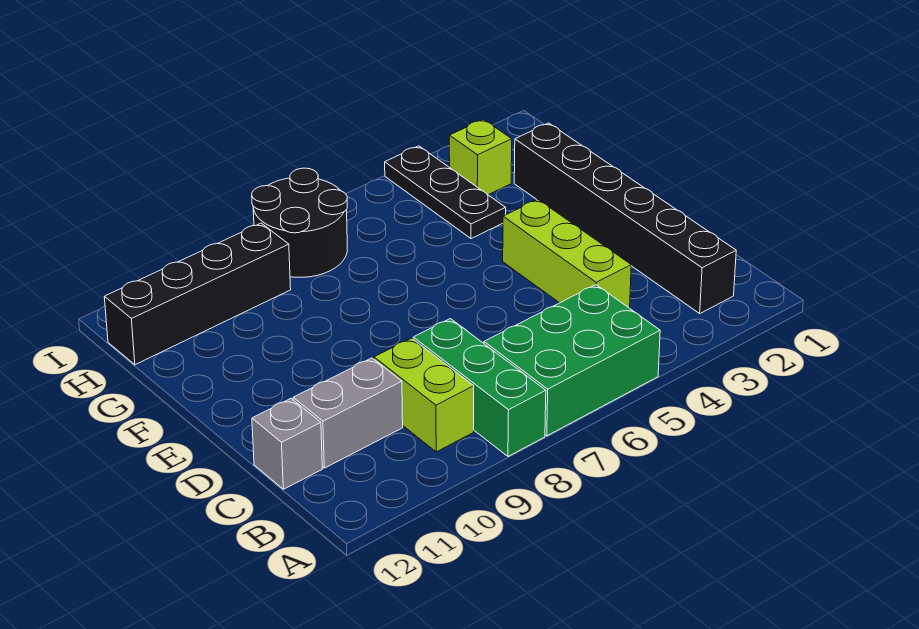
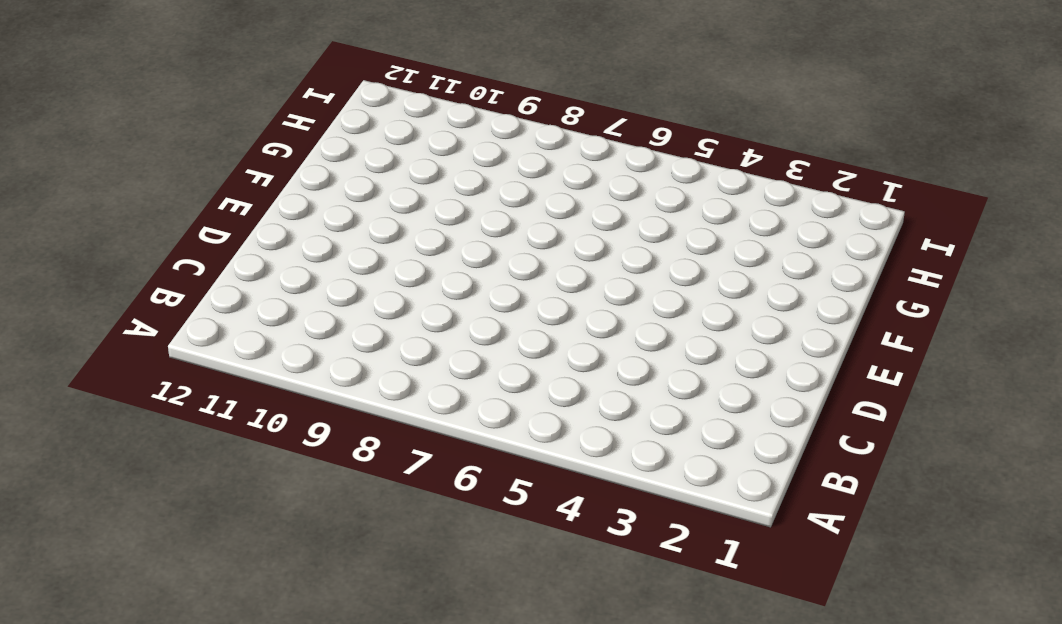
none -> green brick A5:B7 level 1
none -> green brick A8:C8 level 1

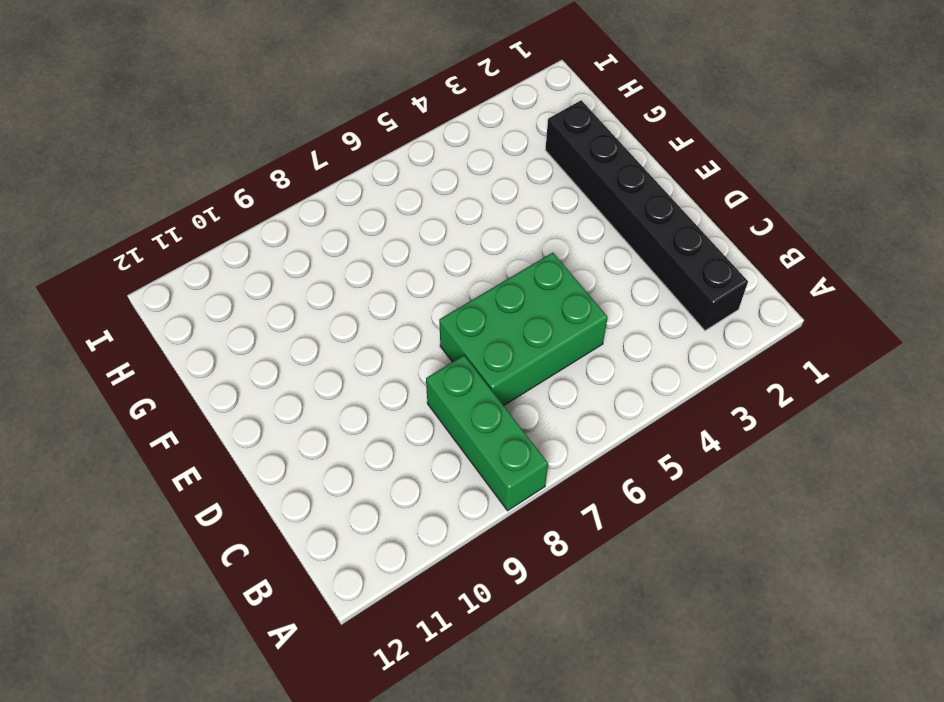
green brick C5:D7 level 1 -> green brick A5:B7 level 1
none -> lime brick B9:C9 level 1
none -> lime brick C4:E4 level 1

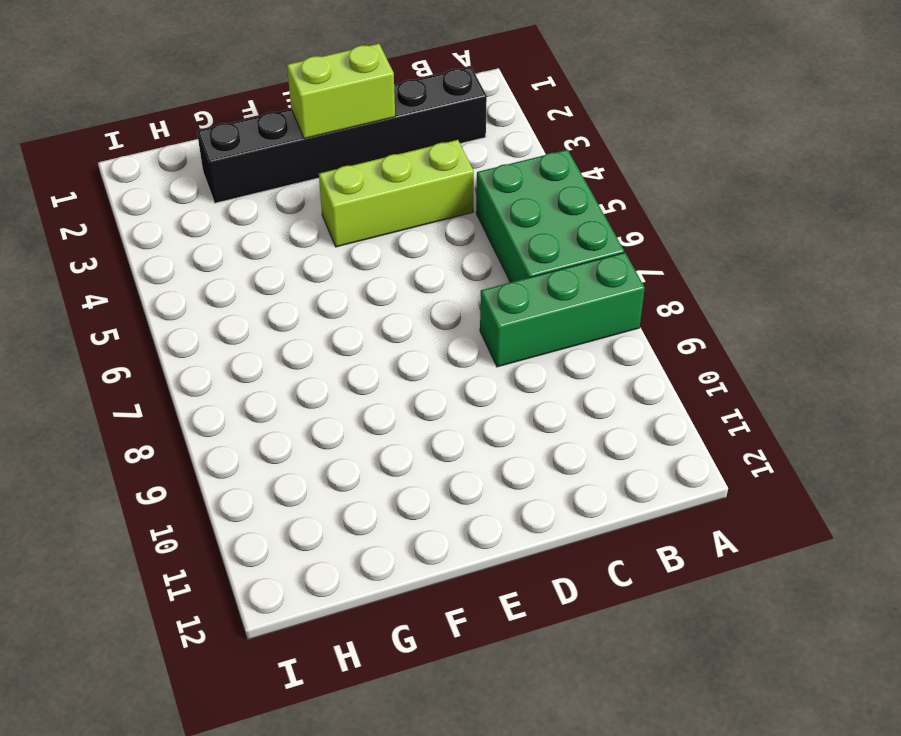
lime brick D2:E2 level 2 -> lime brick B9:C9 level 1
none -> grey brick C10:C11 level 1
none -> grey brick C12 level 1

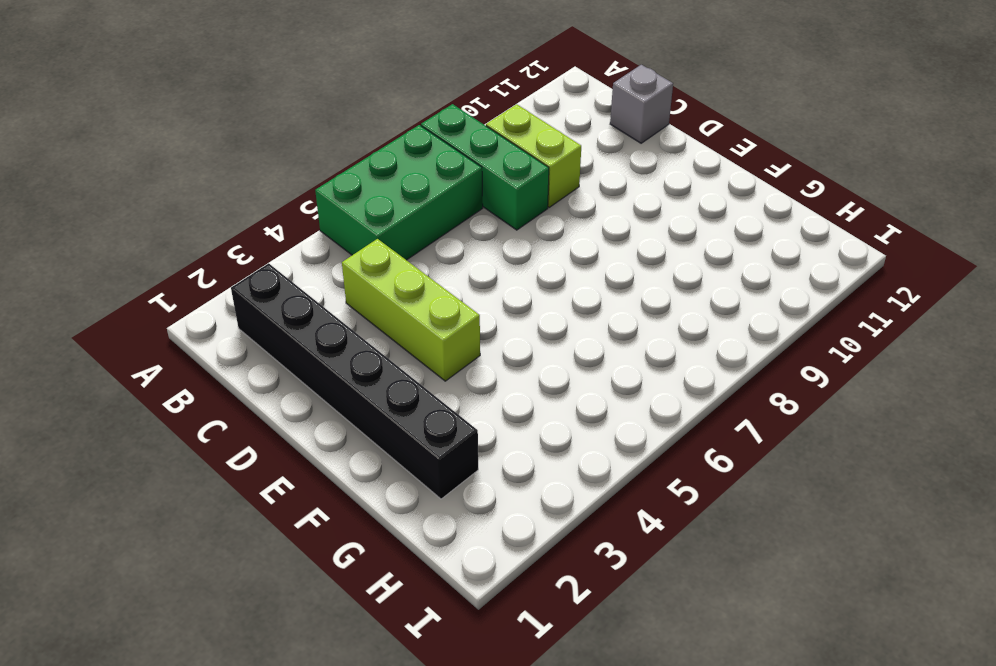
none -> grey brick C10:C11 level 1
none -> black plate G4:I4 level 1

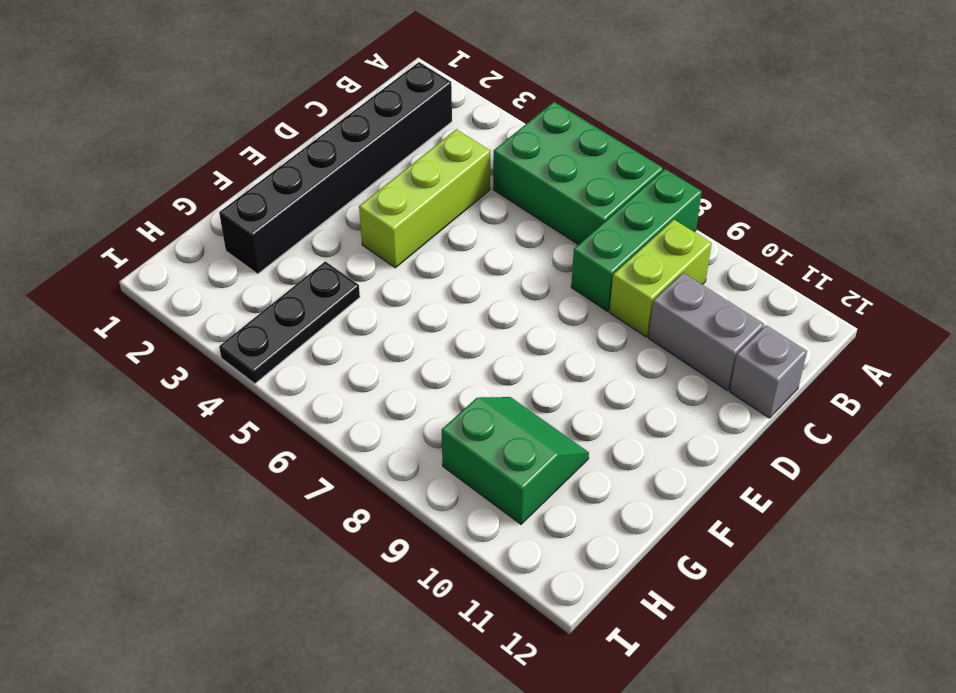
green slope G9:H10 level 1 top H -> black brick H9:H12 level 1
none -> lime brick H3 level 1
none -> black round brick H7:I8 level 1

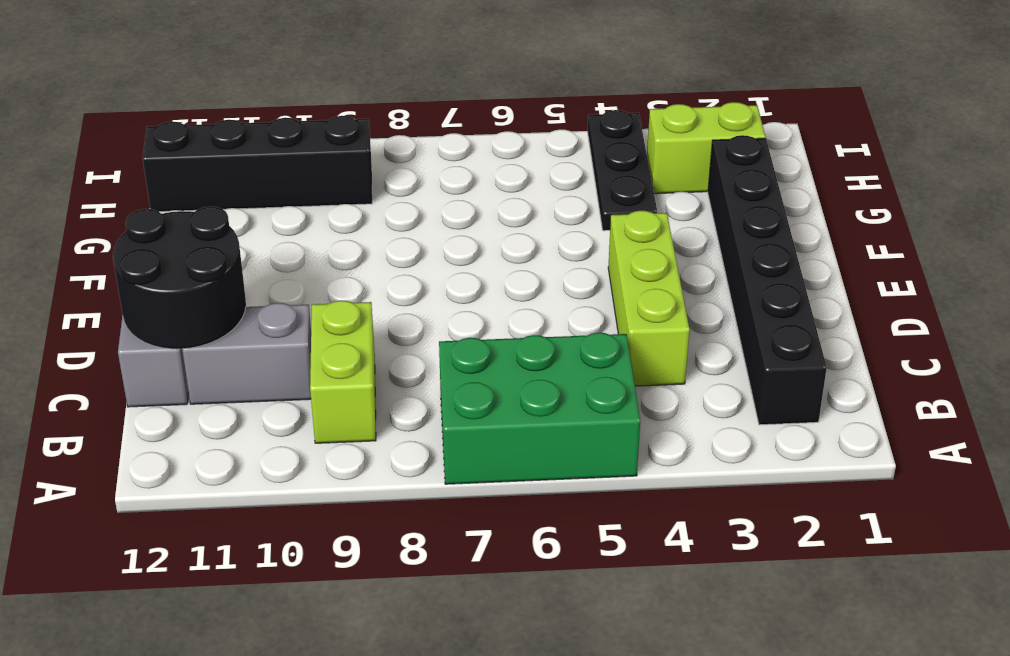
black round brick C11:D12 level 2 -> black round brick H7:I8 level 1
lime brick H2:H3 level 1 -> lime brick H3 level 1
none -> green brick A8:C8 level 1

